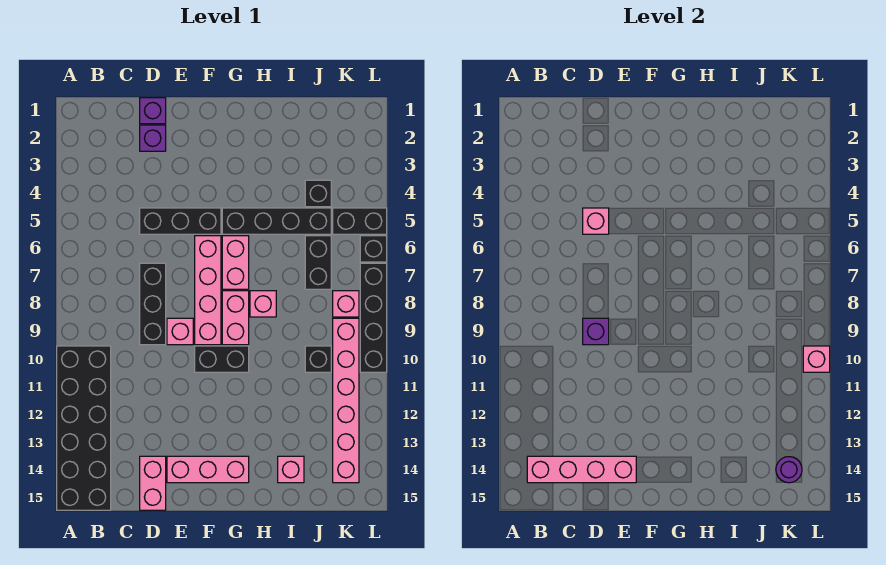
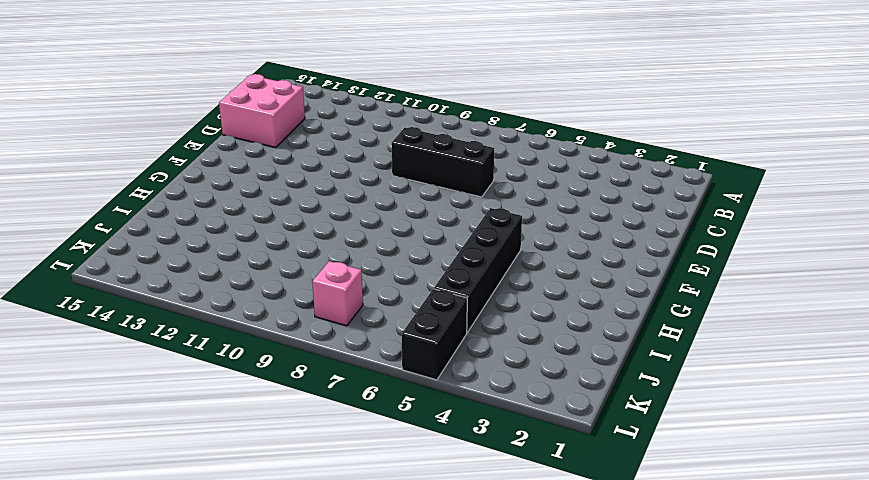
pink brick C14:D15 level 1 -> pink brick D14:D15 level 1
none -> black brick A10:B15 level 1
none -> purple brick D1 level 1
none -> purple brick D2 level 1

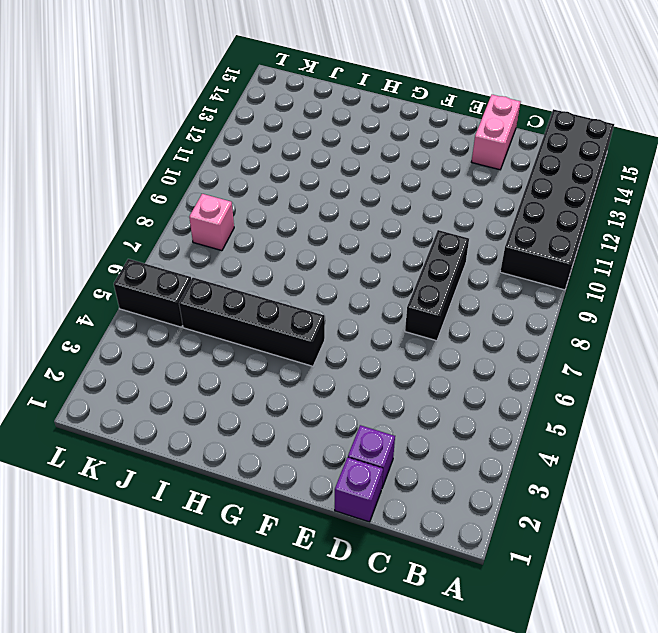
none -> black brick D5:F5 level 1
none -> pink brick E9 level 1
none -> pink brick E14:G14 level 1

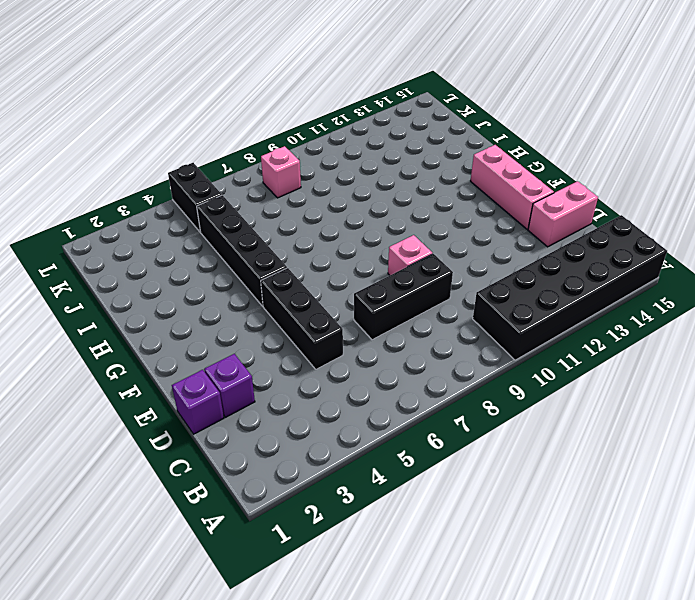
none -> pink brick F6:F9 level 1
none -> black brick F10:G10 level 1
none -> pink brick G6:G7 level 1

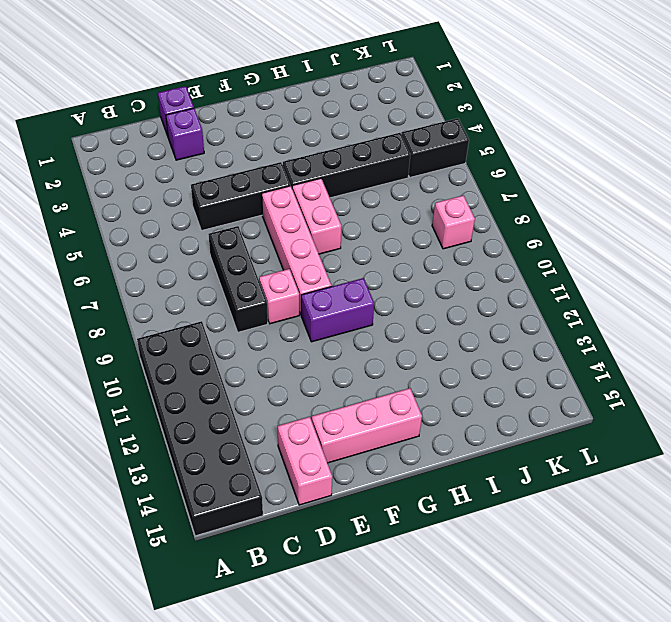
purple brick F10:G10 level 1 -> black brick F10:G10 level 1
none -> pink brick G8:G9 level 1
none -> pink brick H8 level 1
none -> pink brick I14 level 1

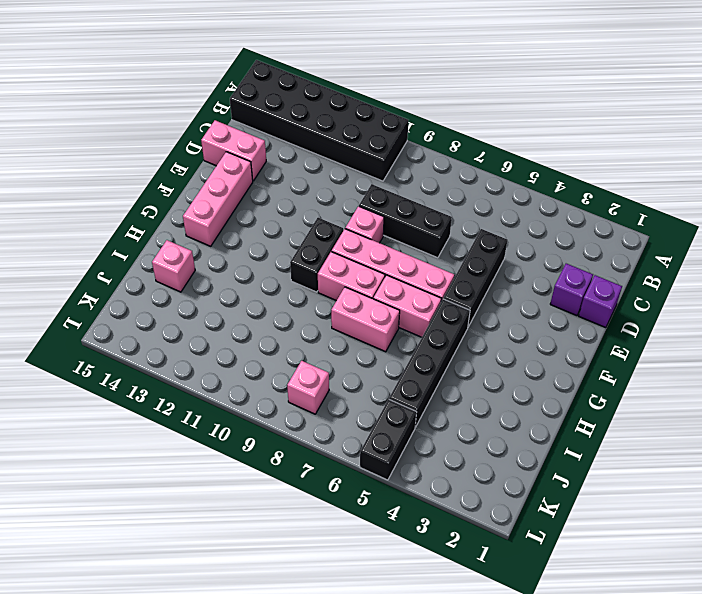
pink brick H7:H8 level 1 -> pink brick H8 level 1
none -> black brick J4 level 1
none -> black brick J6:J7 level 1
none -> black brick J10 level 1

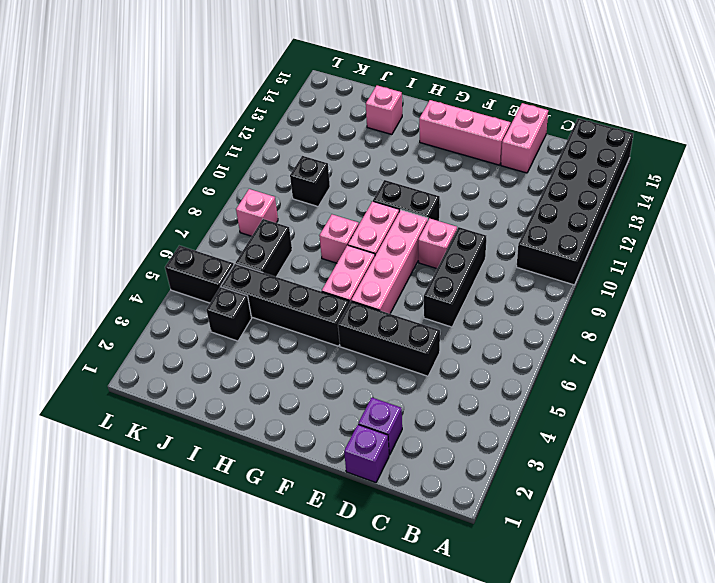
none -> pink brick K9:K14 level 1
none -> black brick L6 level 1
none -> black brick L7:L10 level 1

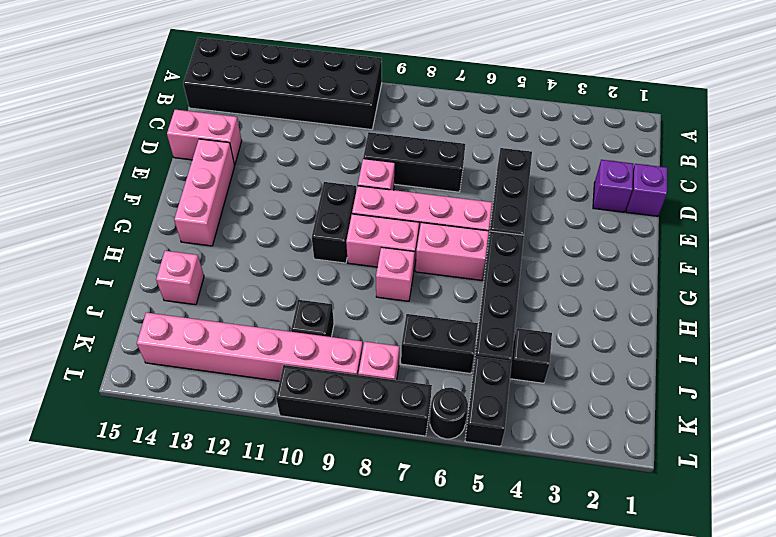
black round brick L6 level 1 -> black brick L6 level 1
none -> pink brick B14:E14 level 2
none -> pink brick D5 level 2
none -> purple brick D9 level 2

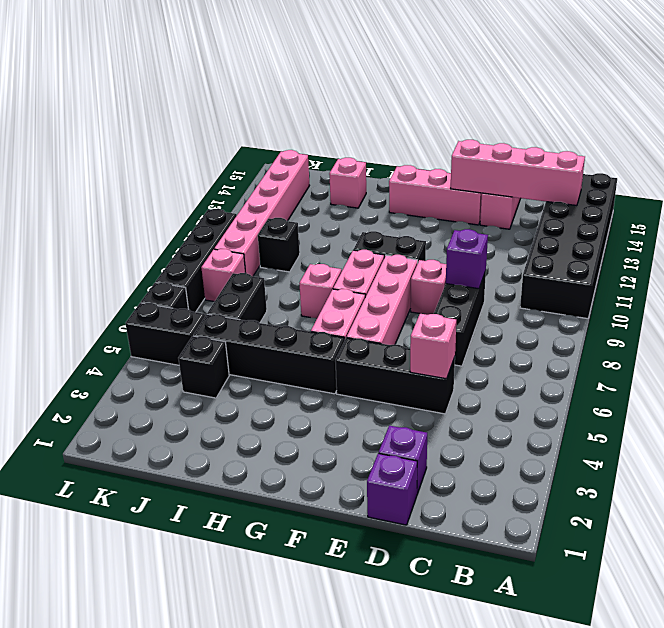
none -> purple round brick K14 level 2
none -> pink brick L10 level 2

